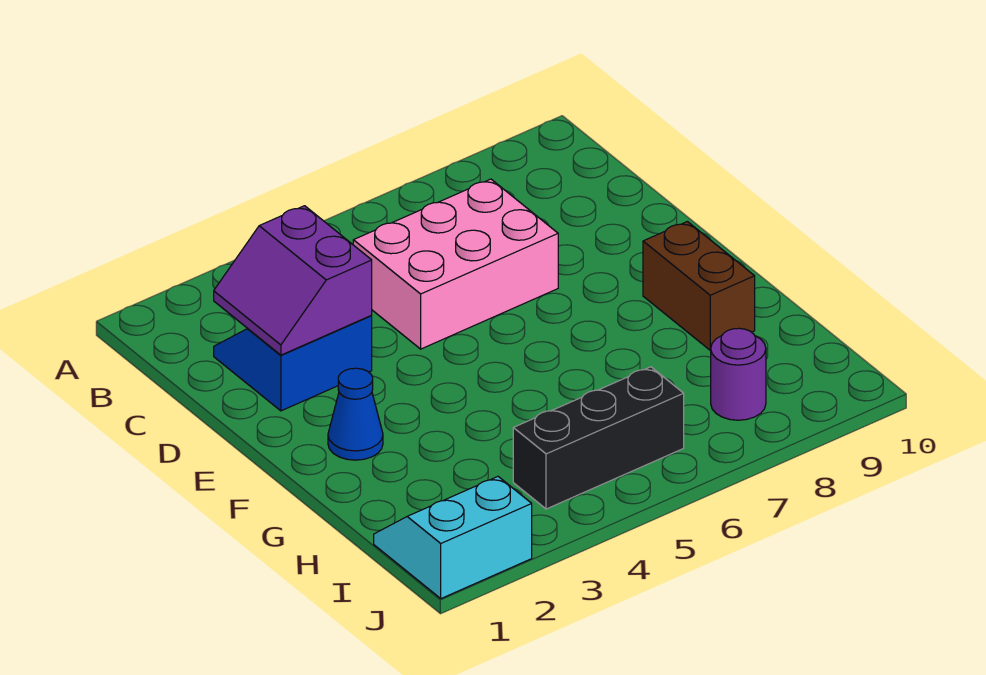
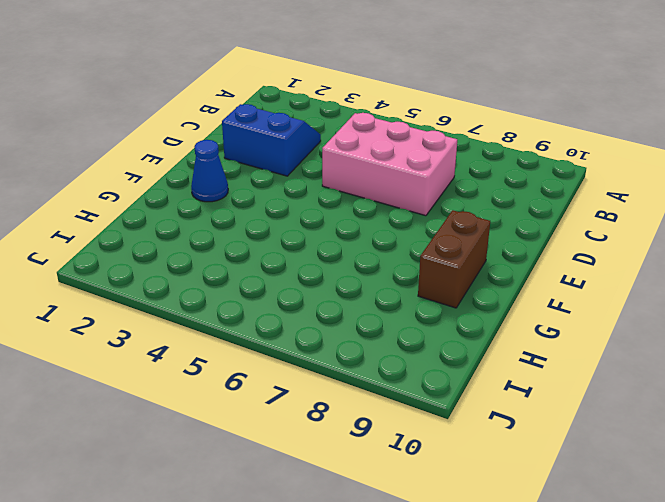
none -> cyan slope I1:J2 level 1 top J
none -> black brick I4:I6 level 1

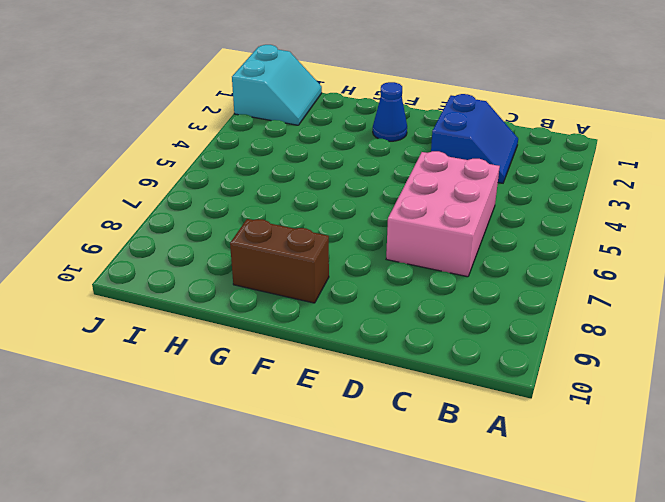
none -> black brick I4:I6 level 1
none -> purple round brick I8 level 1

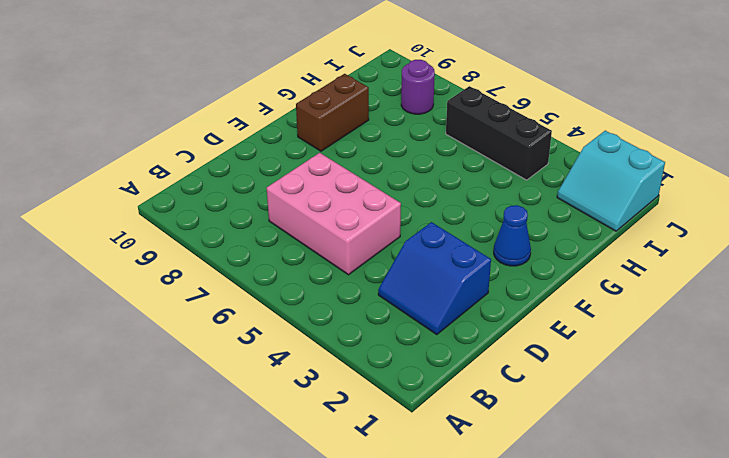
none -> purple slope C2:D3 level 2 top 3

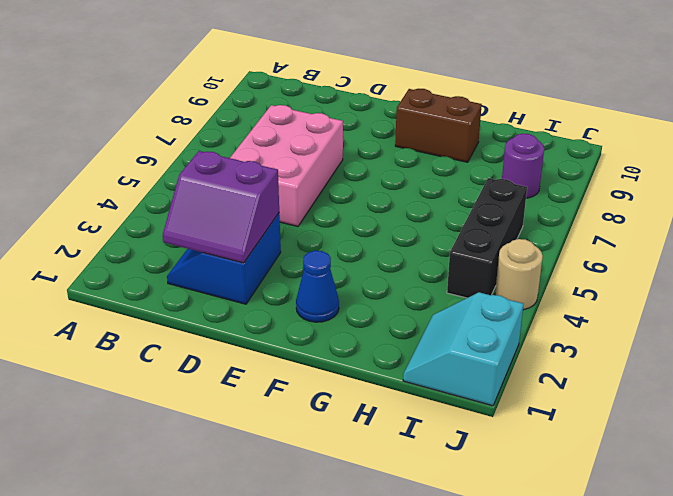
tan round brick J4 level 1 -> none

